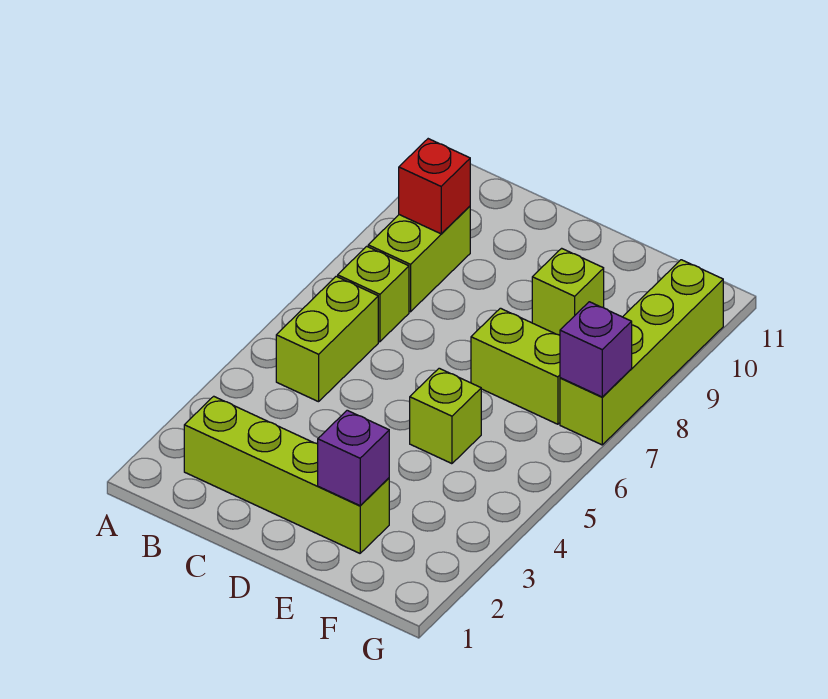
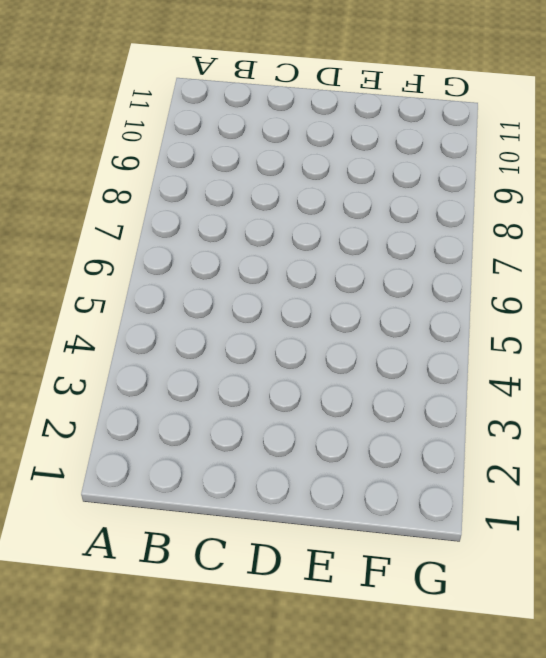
none -> lime brick B2:E2 level 1
none -> lime brick B5:B6 level 1

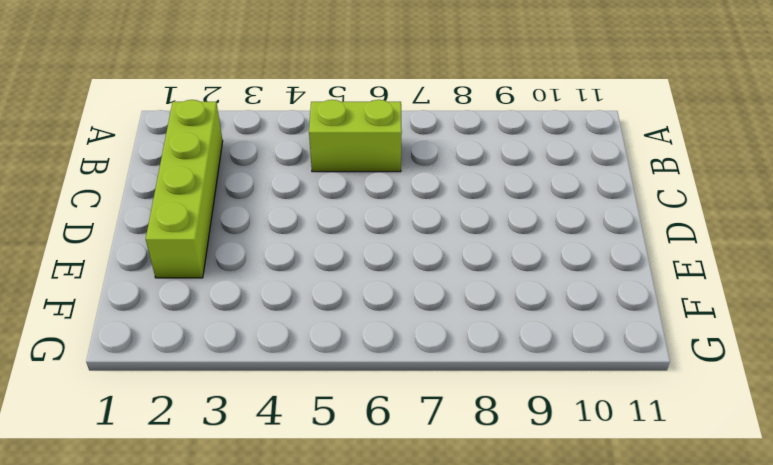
none -> lime brick B7 level 1
none -> lime brick B8:B9 level 1

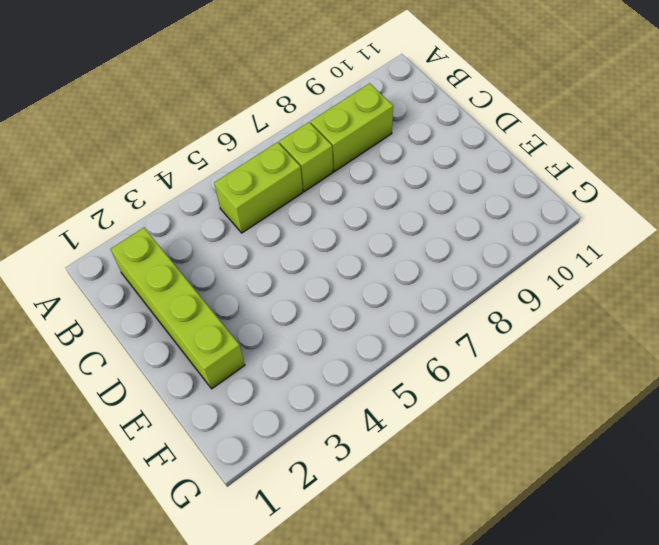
none -> lime brick E5 level 1
none -> lime brick E7:F7 level 1

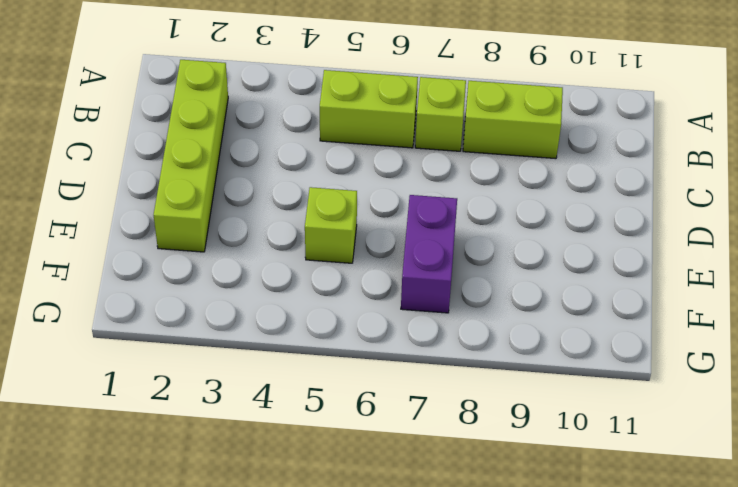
purple brick E7:F7 level 1 -> lime brick E7:F7 level 1
none -> lime brick E9 level 1
none -> lime brick G7:G10 level 1

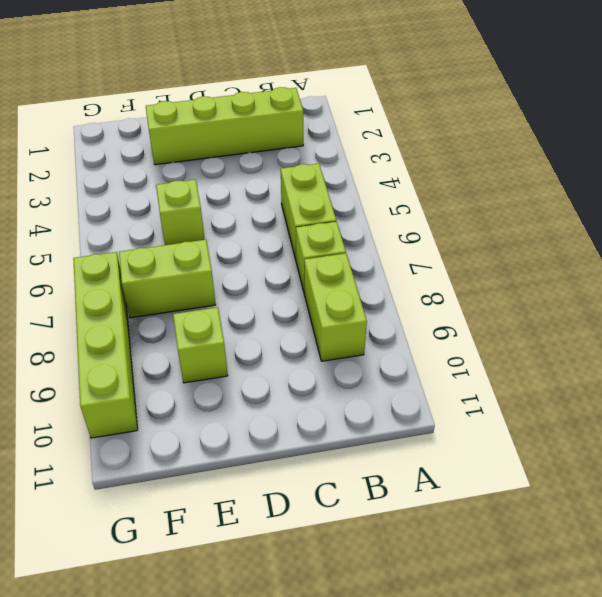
none -> red brick B9 level 2
none -> purple brick E2 level 2

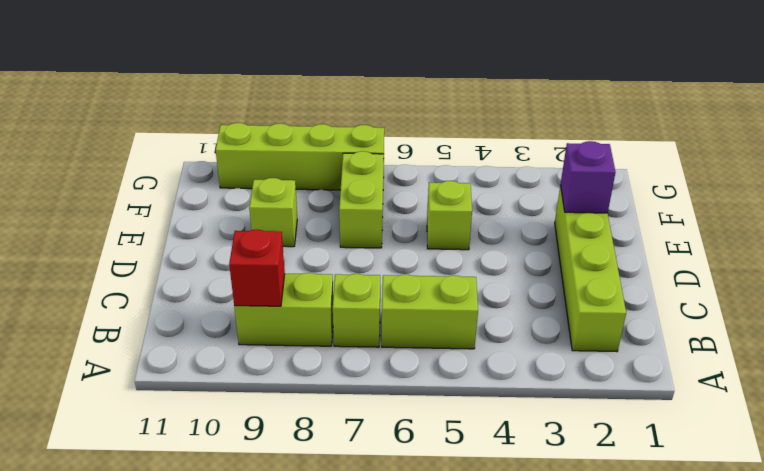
none -> purple brick G7 level 2

